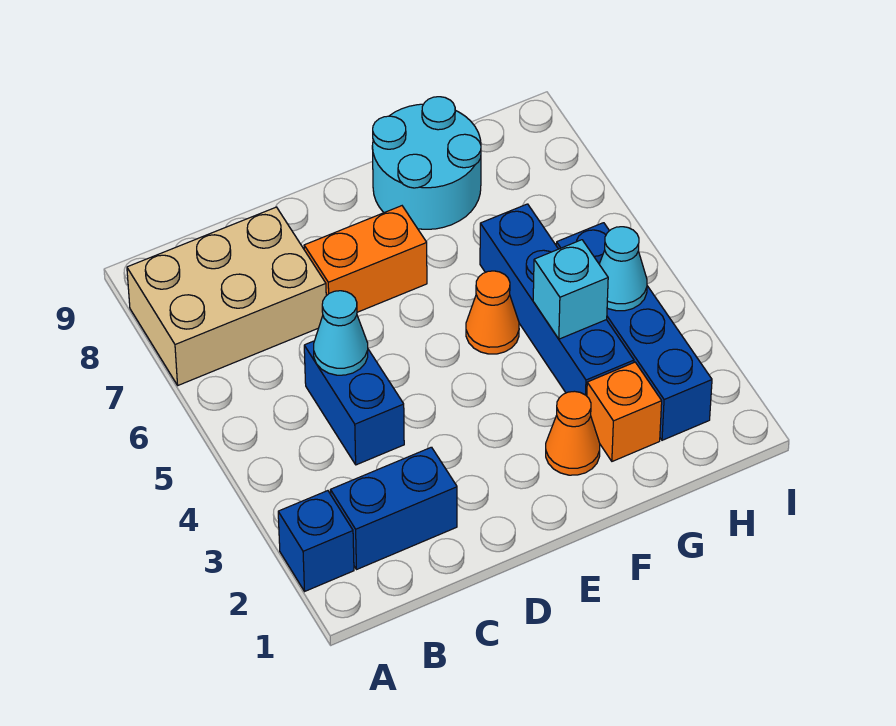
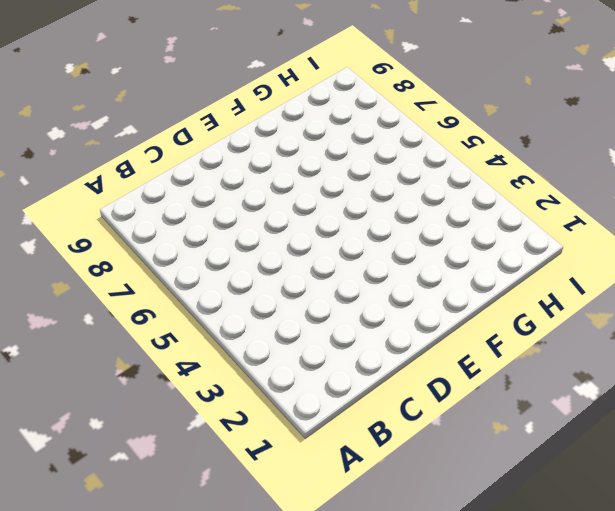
none -> blue brick A2 level 1
none -> tan brick A7:C8 level 1
none -> blue brick B2:C2 level 1

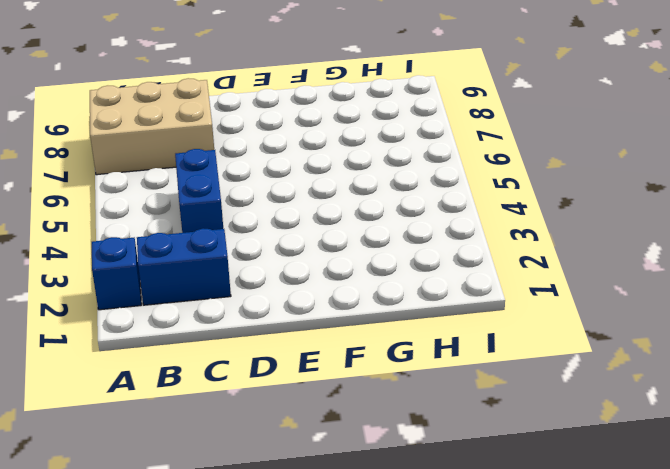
none -> orange brick D7:E7 level 1
none -> orange cone F2 level 1
none -> orange cone F5 level 1

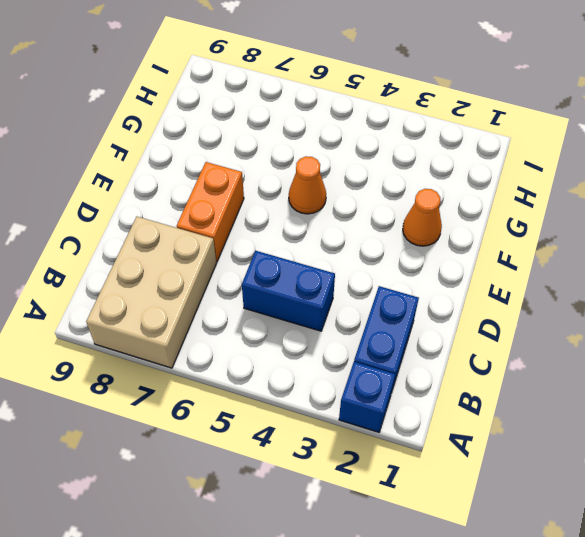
none -> cyan round brick F8:G9 level 1
none -> orange brick G2 level 1
none -> blue brick G3:G6 level 1

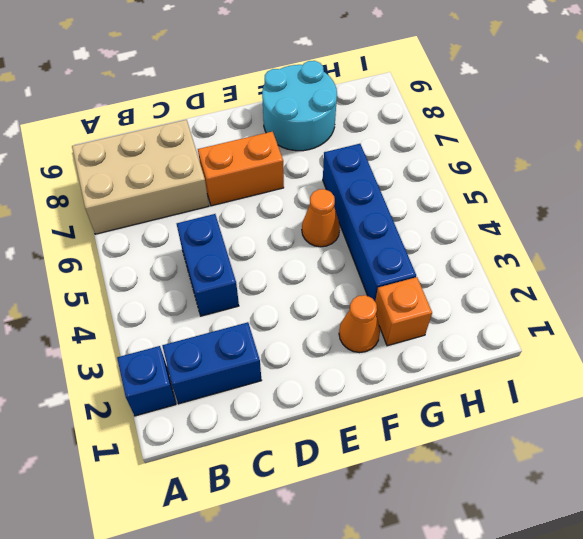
none -> blue brick H2:H5 level 1
none -> cyan cone C5 level 2
none -> cyan brick G4 level 2

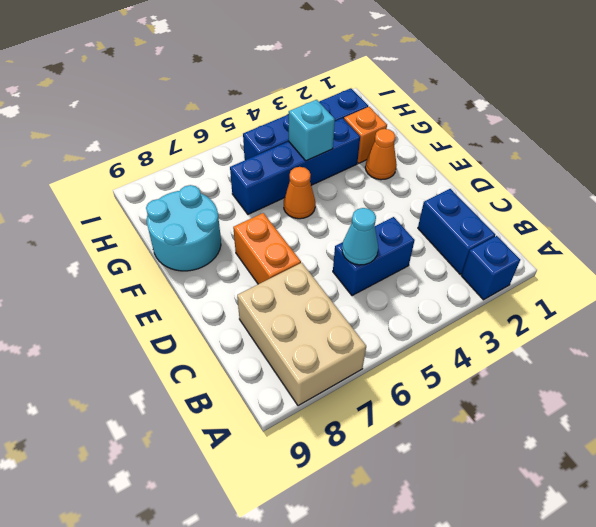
none -> cyan cone H4 level 2

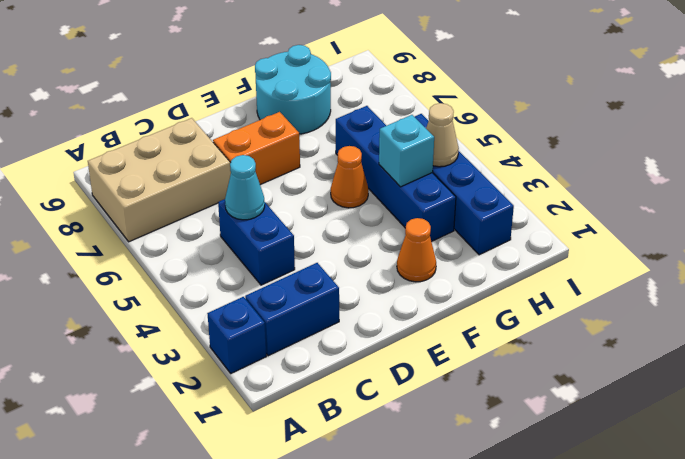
tan cone H4 level 2 -> cyan cone H4 level 2
none -> orange brick G2 level 1

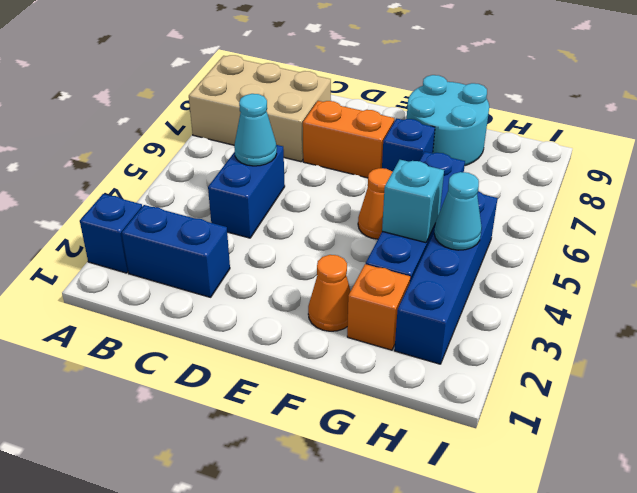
blue brick F7 level 1 -> none

